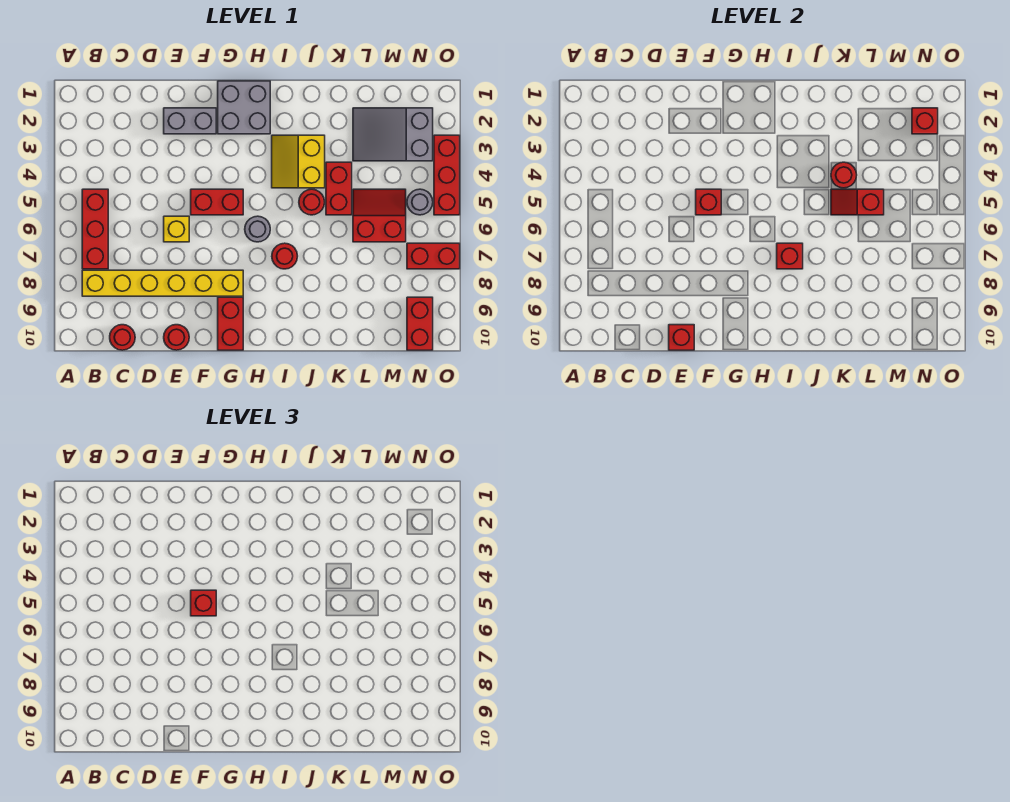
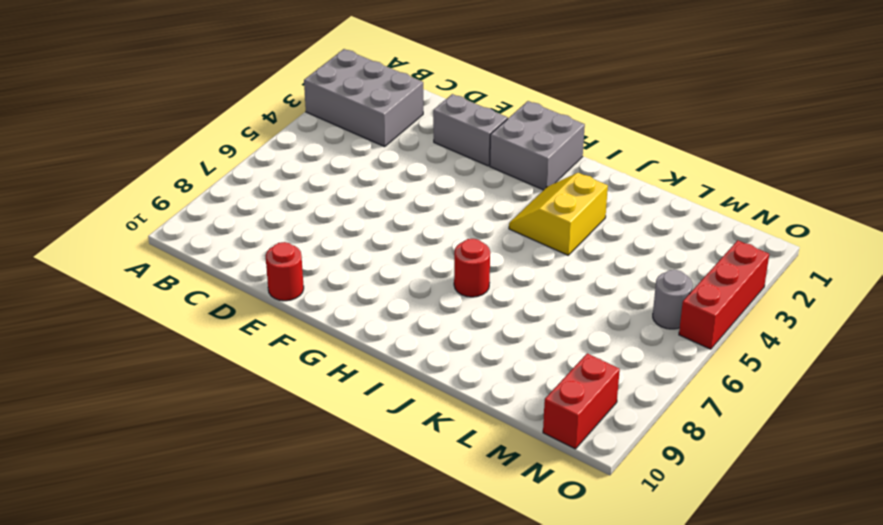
grey brick A2:C3 level 1 -> none
none -> red brick B5:B7 level 1
none -> yellow brick B8:G8 level 1
none -> red round brick C10 level 1

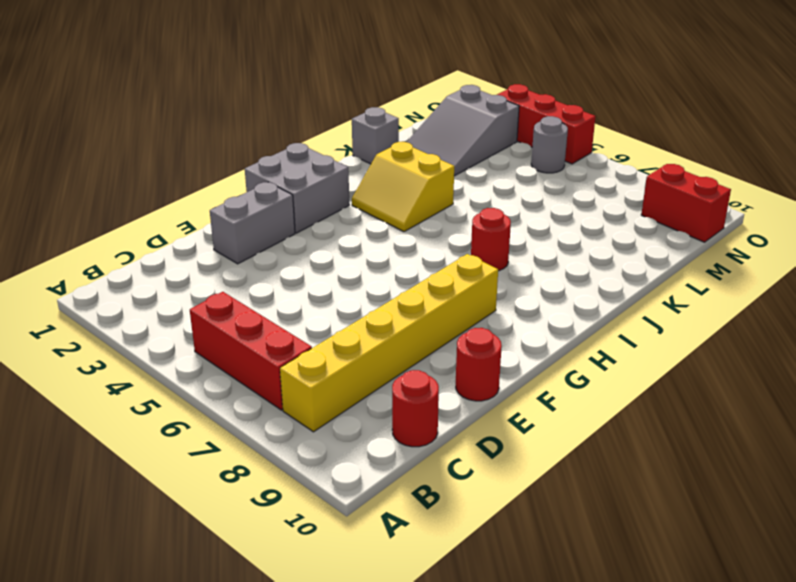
grey brick K1 level 1 -> none
none -> yellow brick E6 level 1
none -> red brick F5:G5 level 1
none -> red brick G9:G10 level 1

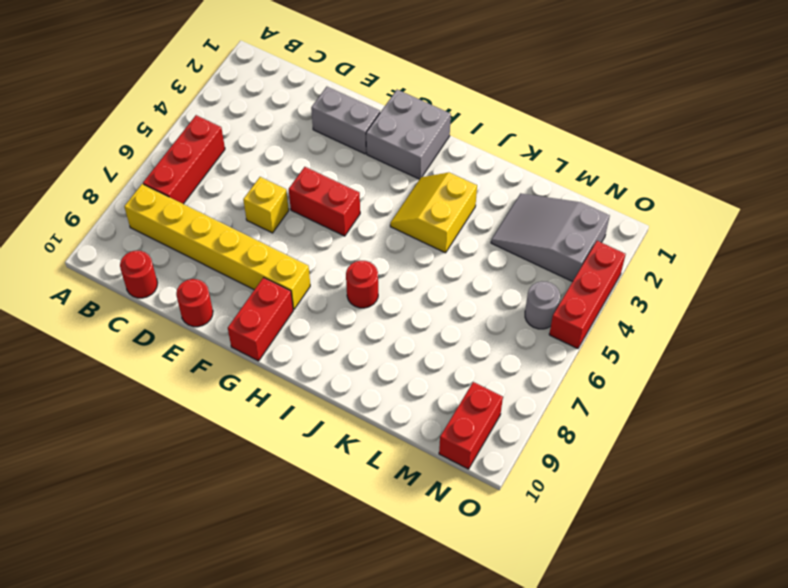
none -> grey round brick H6 level 1
none -> red round brick J5 level 1
none -> red brick K4:K5 level 1

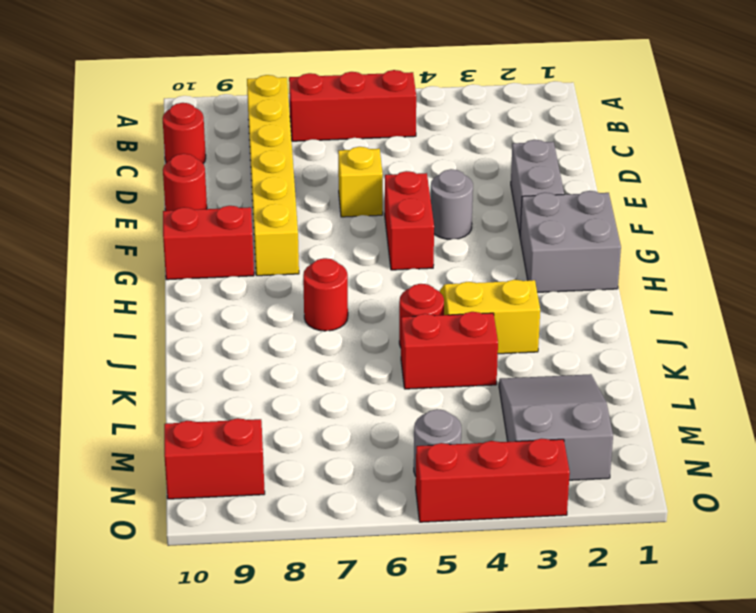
grey round brick F4 level 1 -> grey round brick H6 level 1
none -> red slope L5:M6 level 1 top 6
none -> red brick N7:O7 level 1
none -> red brick E10 level 2

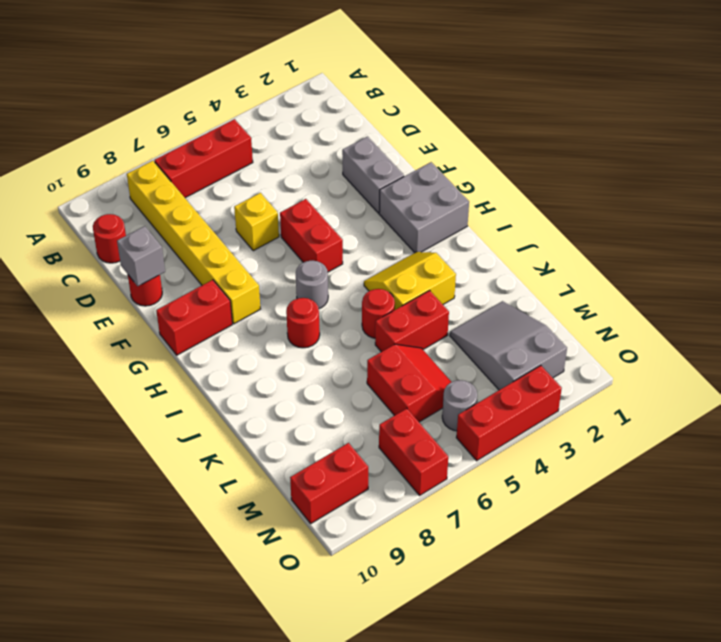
grey brick E10 level 2 -> red brick E10 level 2
none -> red brick F5 level 2
none -> red brick I7 level 2
none -> red round brick K4 level 2

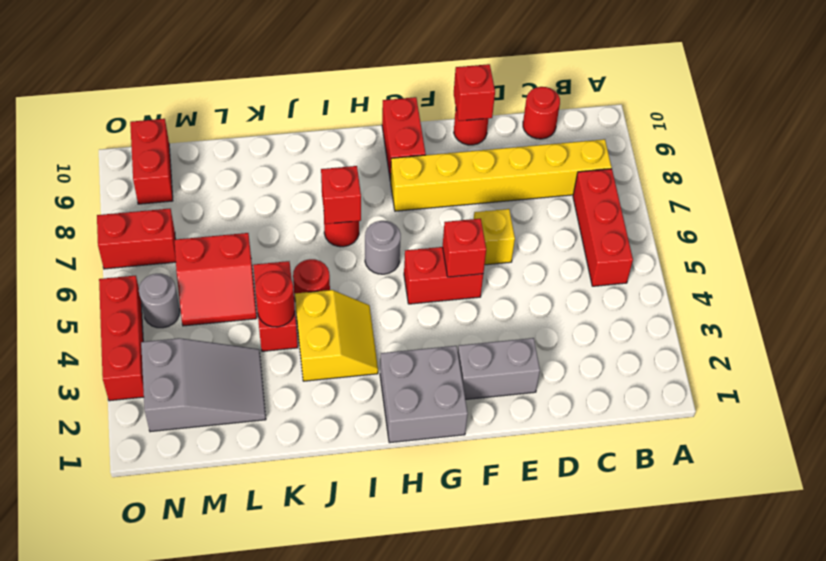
none -> red slope K5:L5 level 2 top L
none -> red brick N2 level 2
none -> red brick F5 level 3

